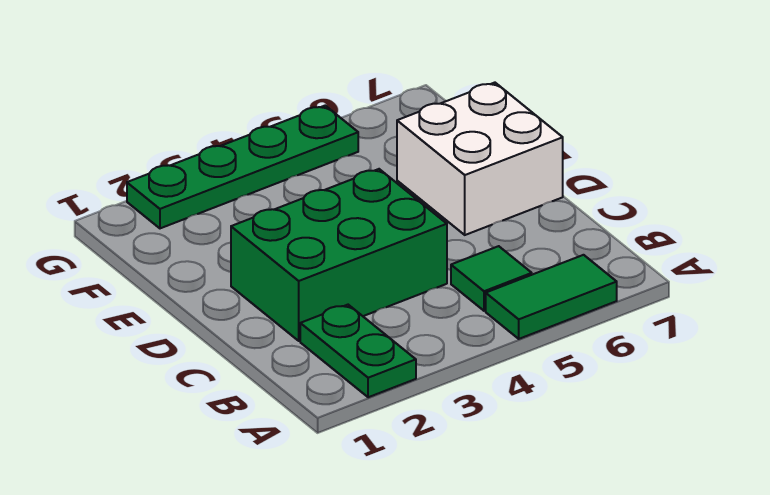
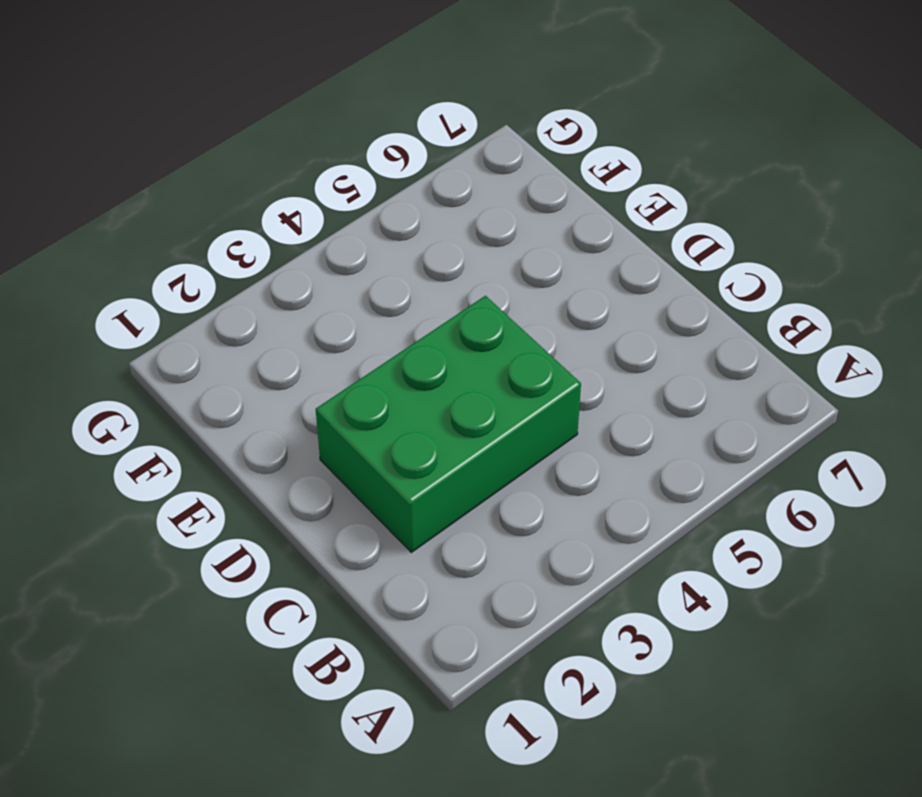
none -> green plate A2:B2 level 1
none -> green tile A5:A6 level 1

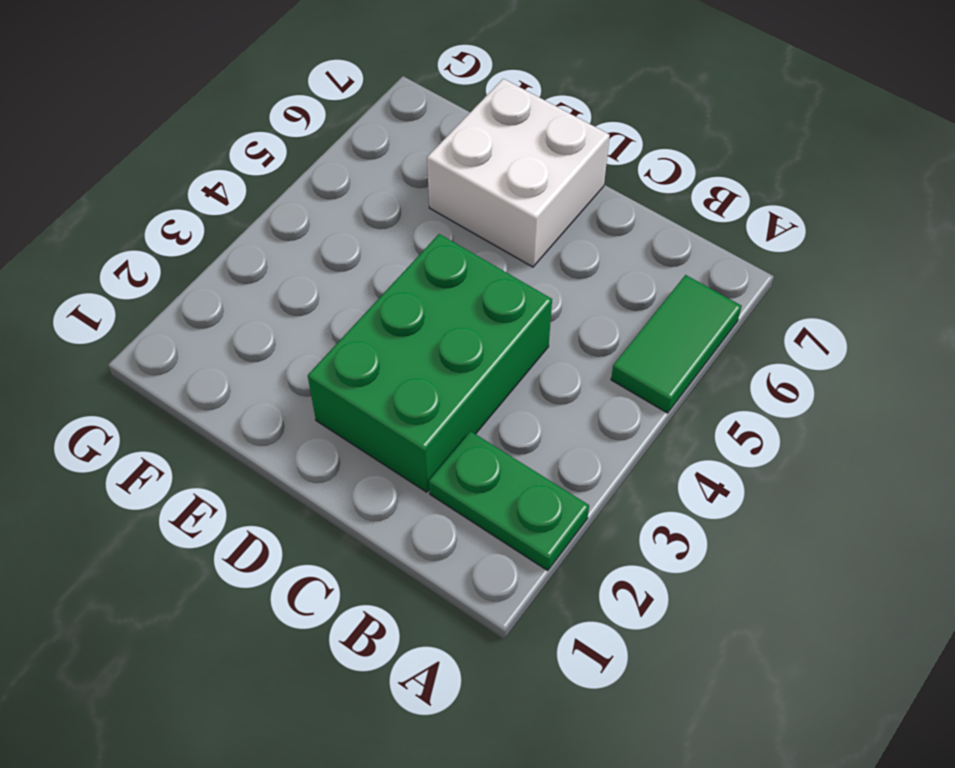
none -> green tile B5 level 1
none -> green plate G2:G5 level 1

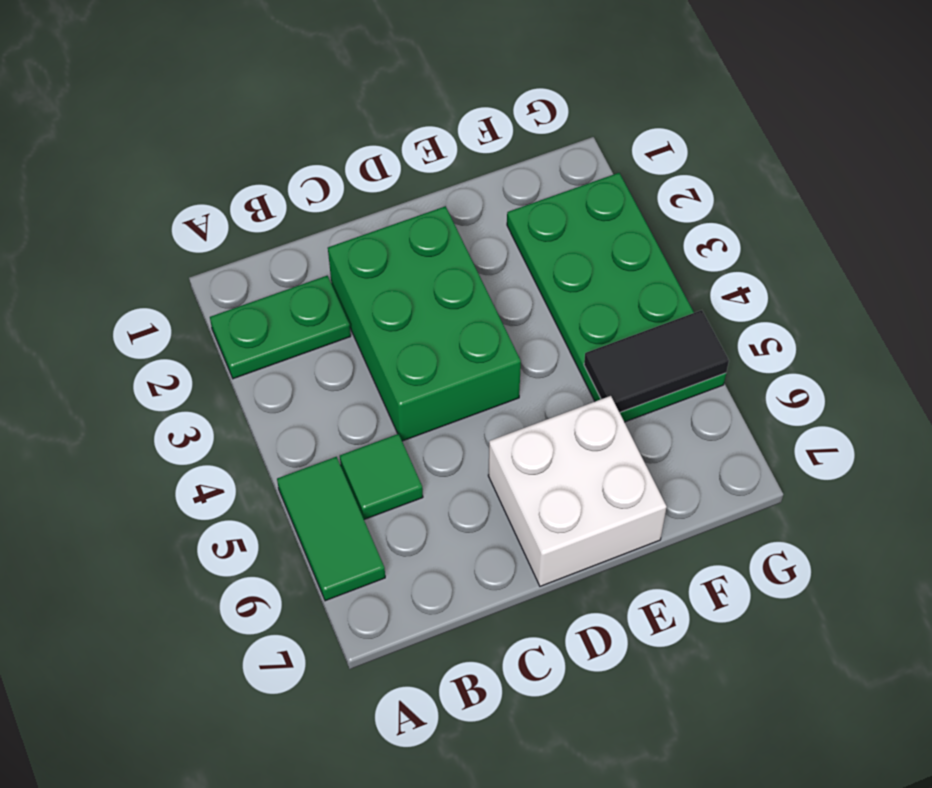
green plate F2:G5 level 1 -> green plate G2:G5 level 1
black tile F5:G5 level 2 -> none

